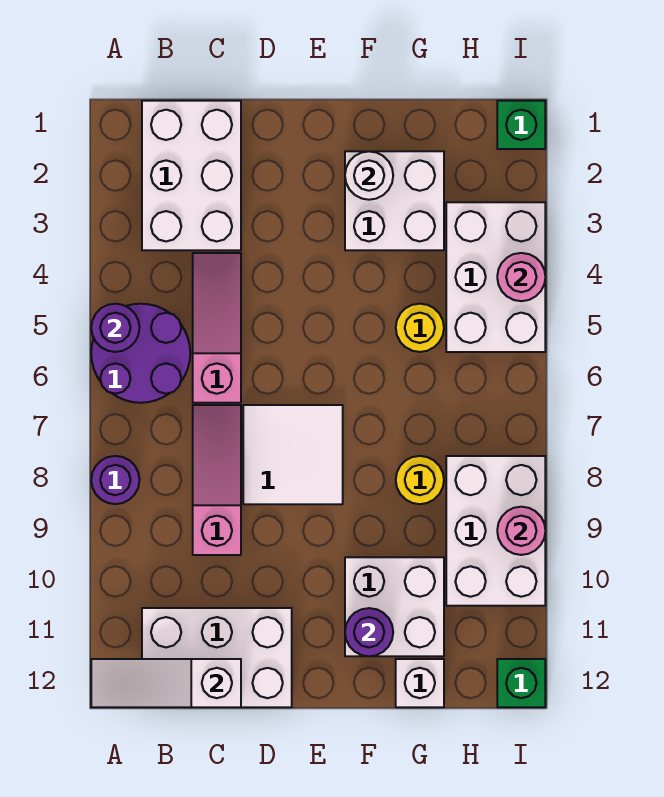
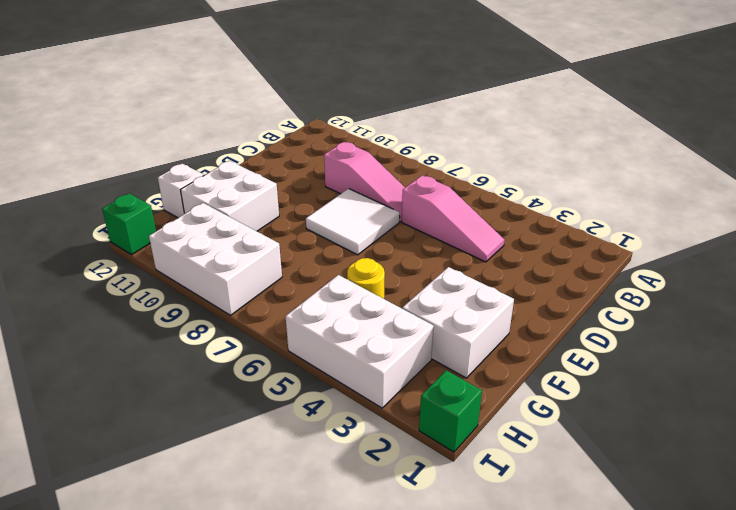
none -> purple round brick A5:B6 level 1
none -> purple round brick A8 level 1
none -> white brick B1:C3 level 1

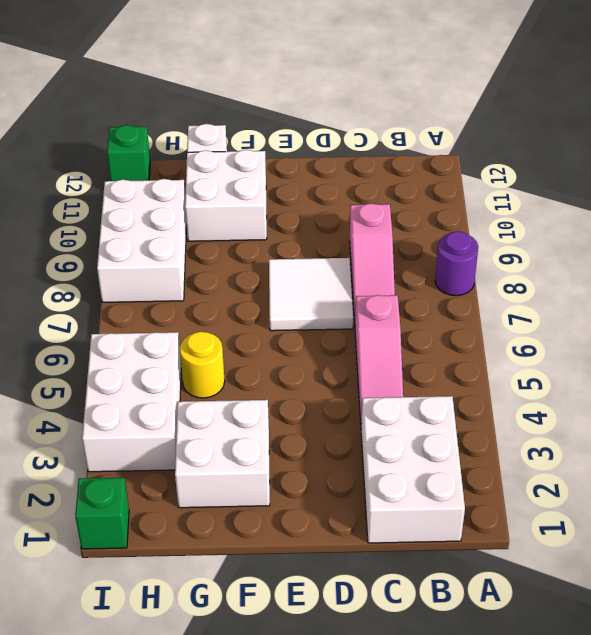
none -> purple round brick A5:B6 level 1
none -> white brick B11:D12 level 1
none -> yellow round brick G8 level 1

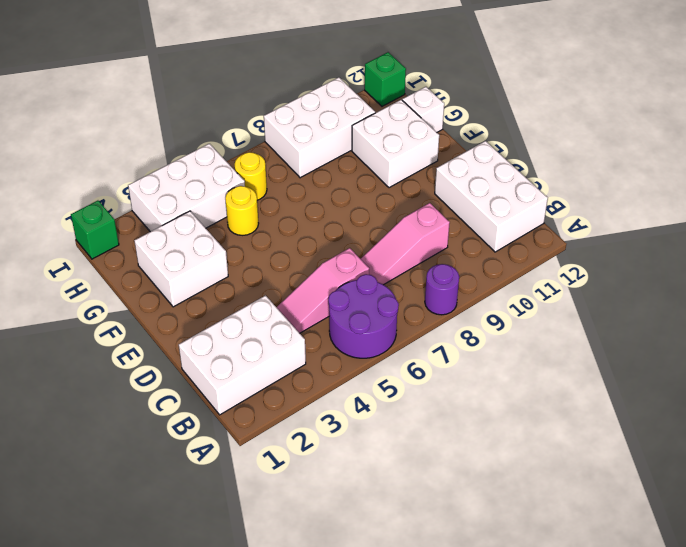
yellow round brick H6 level 1 -> yellow round brick G8 level 1
none -> white tile D7:E8 level 1
none -> purple round brick A5 level 2
none -> white slope A12:C12 level 2 top C

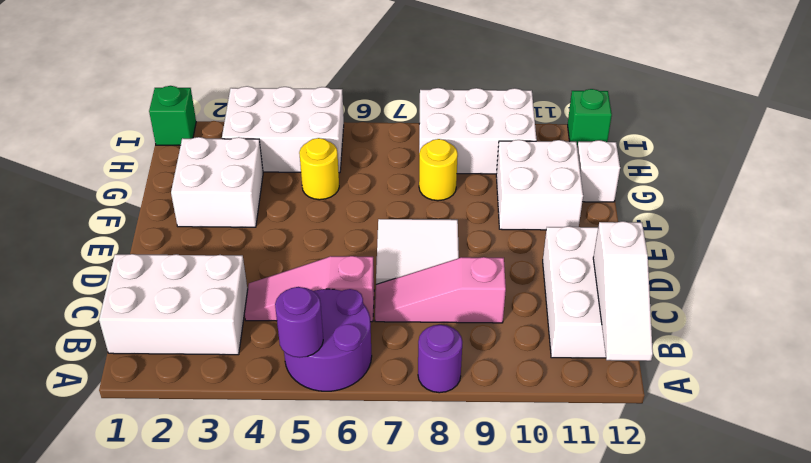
none -> white round brick F2 level 2
none -> purple round brick F11 level 2
none -> pink round brick I4 level 2

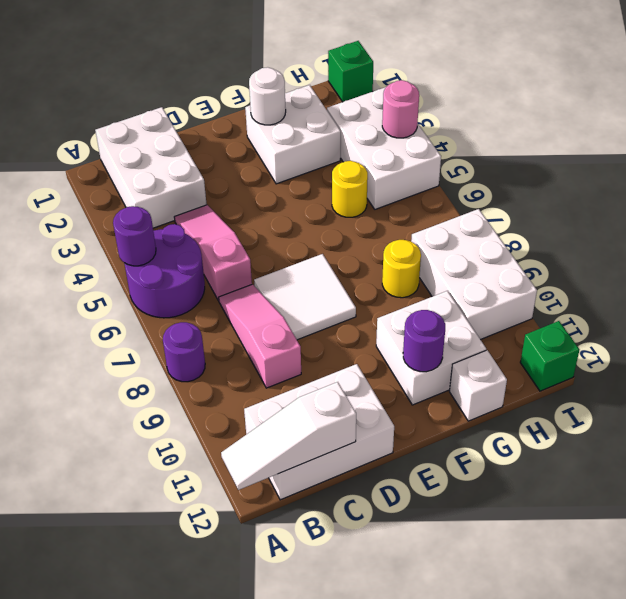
none -> pink round brick I9 level 2

